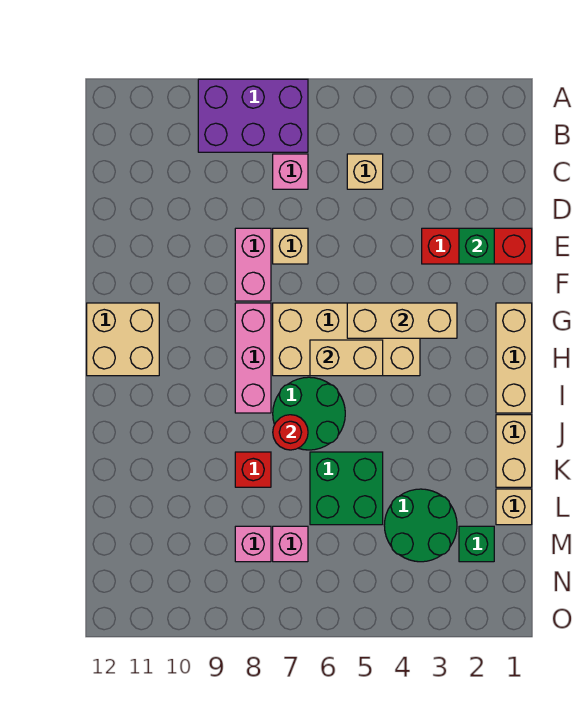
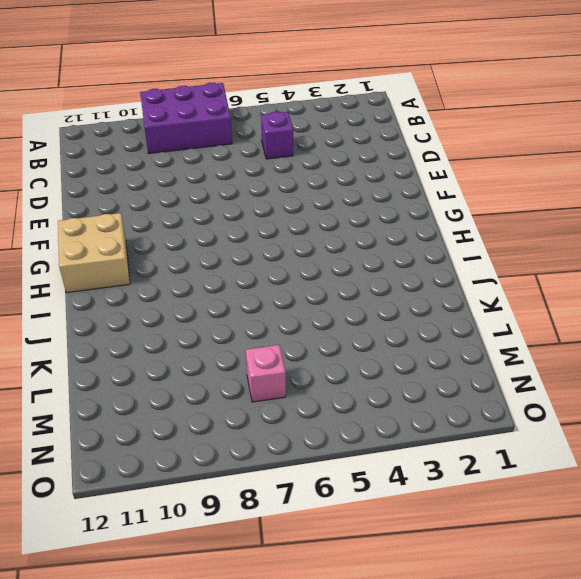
purple brick C5 level 1 -> tan brick C5 level 1
none -> pink brick C7 level 1
none -> red brick E1:E3 level 1
none -> tan brick E7 level 1

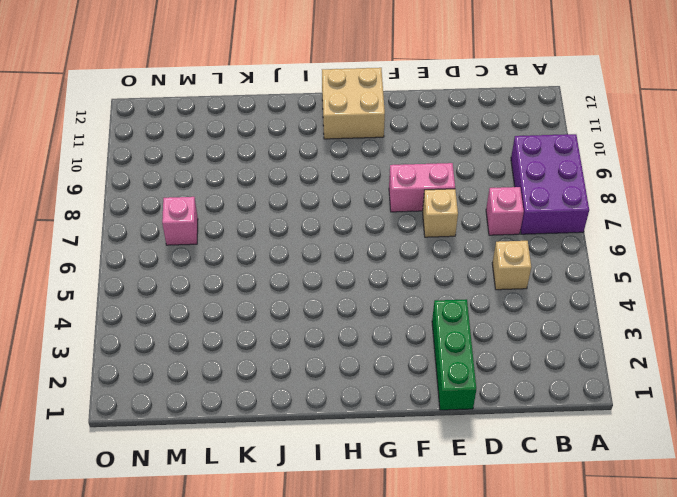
green brick E1:E3 level 1 -> red brick E1:E3 level 1
none -> tan brick G1:I1 level 1
none -> tan brick G4:H7 level 1
none -> pink brick G8:I8 level 1

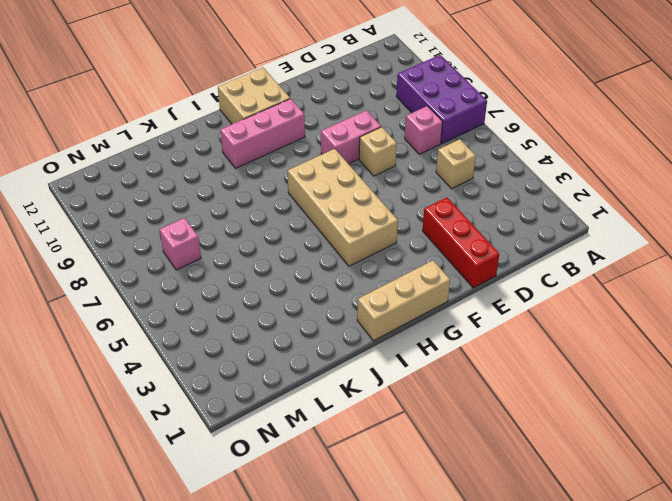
pink brick G10:I10 level 1 -> pink brick G8:I8 level 1
none -> green round brick I6:J7 level 1
none -> tan brick J1:K1 level 1
none -> green brick K5:L6 level 1

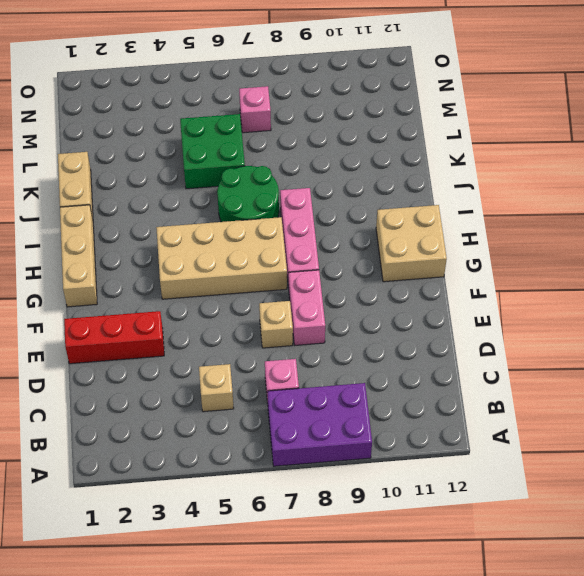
none -> red brick K8 level 1
none -> tan brick L1 level 1
none -> green round brick L3:M4 level 1

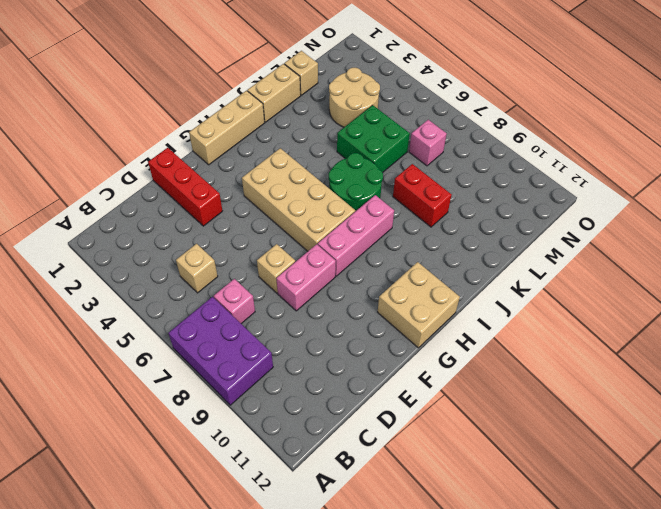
red brick K8:K9 level 1 -> red brick K8 level 1
tan round brick L3:M4 level 1 -> green round brick L3:M4 level 1
none -> green brick M2 level 1
none -> pink brick M8 level 1
none -> green brick E2 level 2

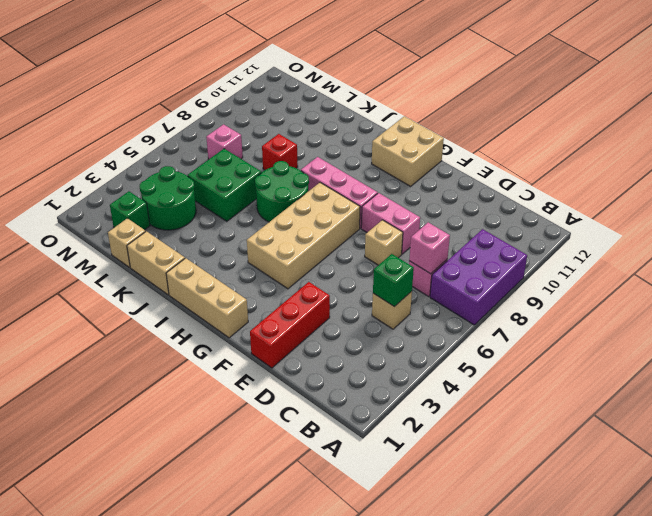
green brick C5 level 2 -> green brick E2 level 2
pink brick C7 level 2 -> pink brick M8 level 1
none -> tan brick G3:G5 level 2
none -> tan brick H5:H6 level 2
none -> red round brick J7 level 2

